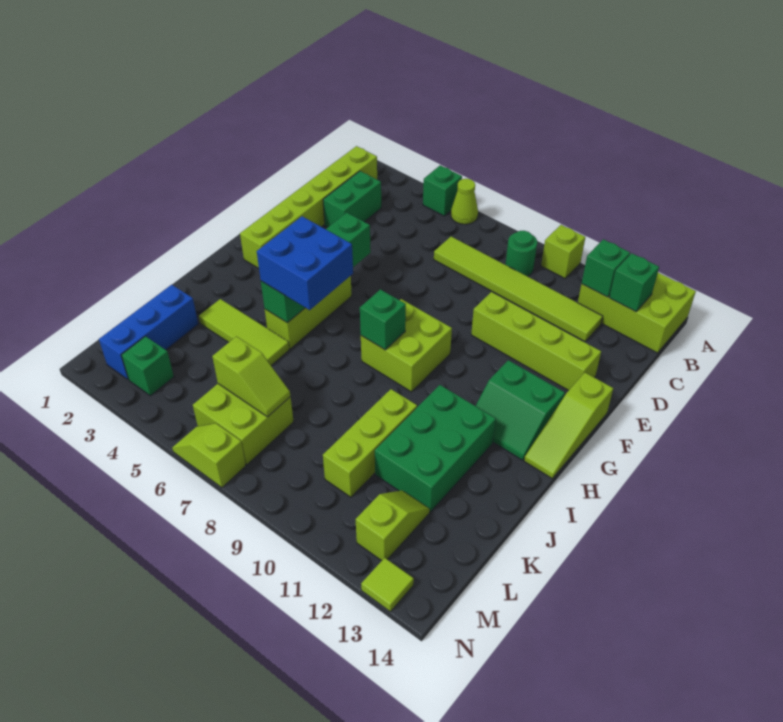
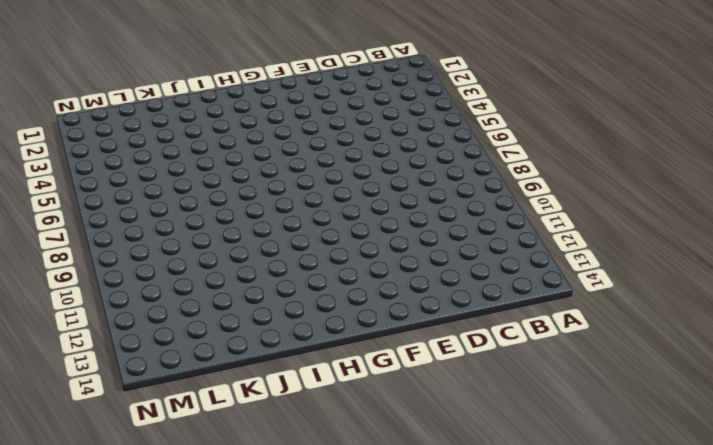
none -> green brick A5 level 1
none -> lime cone A6 level 1
none -> lime brick A10 level 1

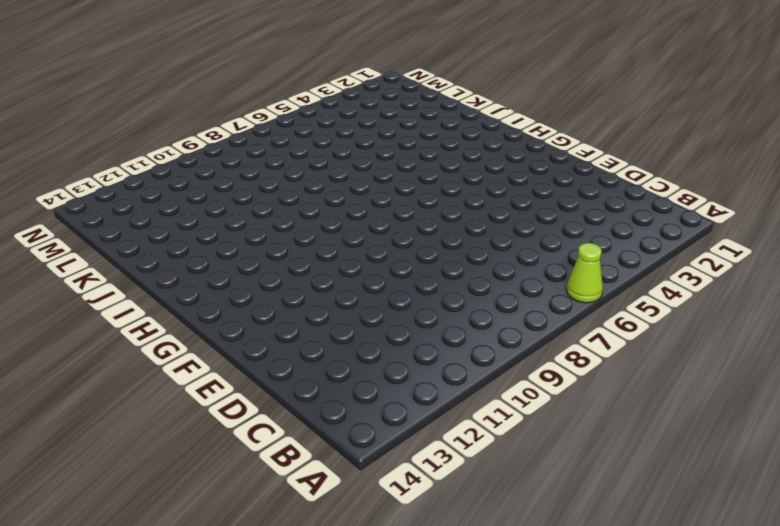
none -> green brick A5 level 1
none -> lime brick A10 level 1
none -> lime brick A12:B14 level 1

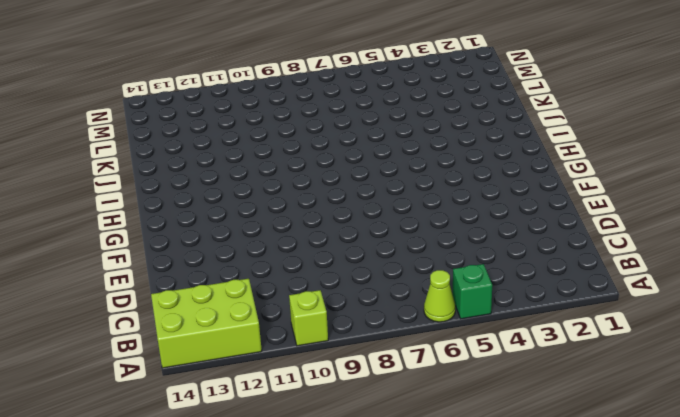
none -> lime brick B2:G2 level 1
none -> green round brick B9 level 1
none -> green brick C3:D3 level 1

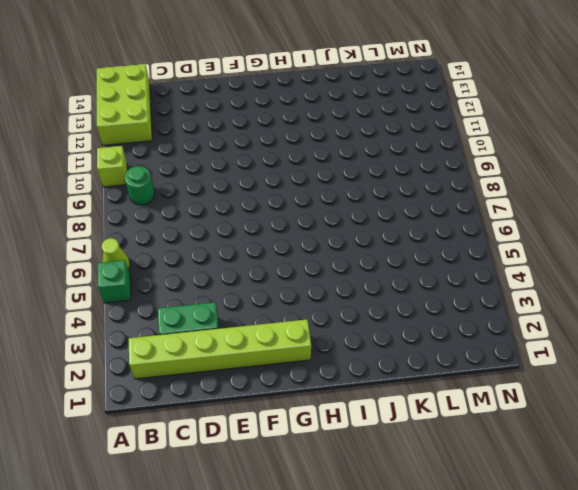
none -> lime tile C7:C12 level 1
none -> lime brick E10:E13 level 1
none -> lime slope F14:H14 level 1 top F

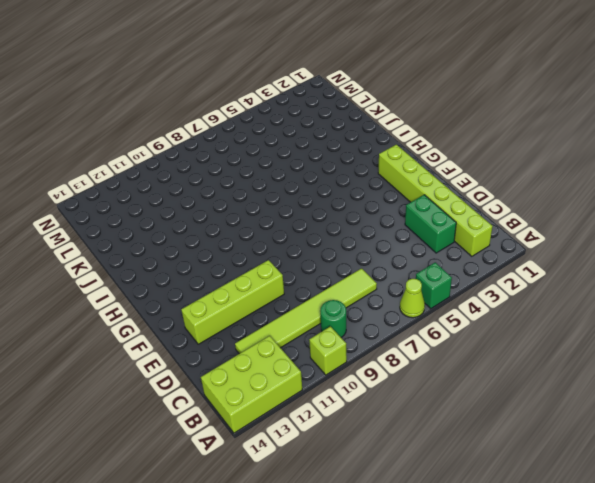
none -> lime slope F14:H14 level 1 top F
none -> lime brick G5:I5 level 1
none -> lime brick G8:H9 level 1

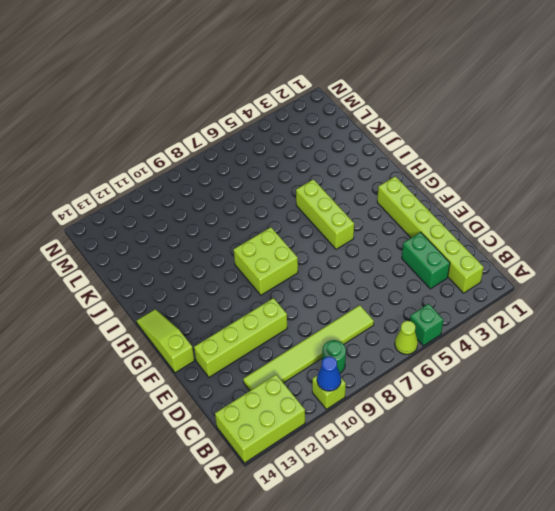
blue cone A10 level 2 -> none
none -> green slope G12:H13 level 1 top G
none -> green brick I11:K12 level 1
none -> lime tile J3:J5 level 1

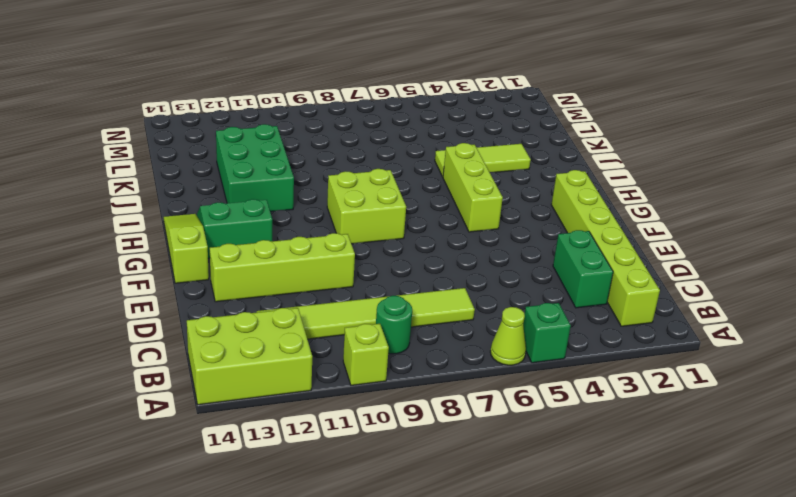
none -> lime brick J10:L10 level 1
none -> blue brick K2:M2 level 1
none -> lime brick L6:M7 level 1

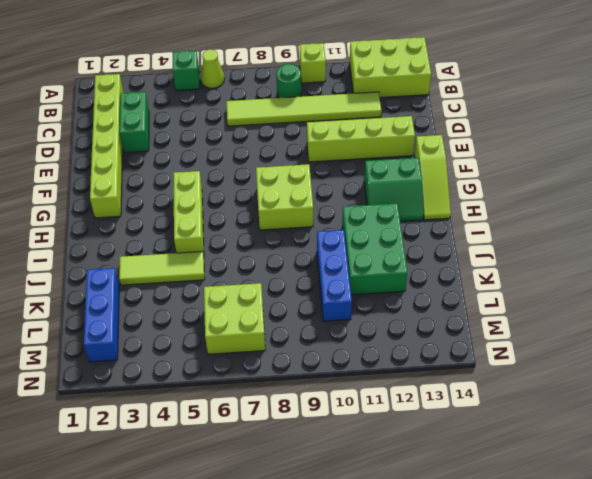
blue brick J10:L10 level 1 -> lime brick J10:L10 level 1
none -> lime slope L12:M12 level 1 top M
none -> green brick M3 level 1
none -> lime slope N6:N7 level 1 top 7

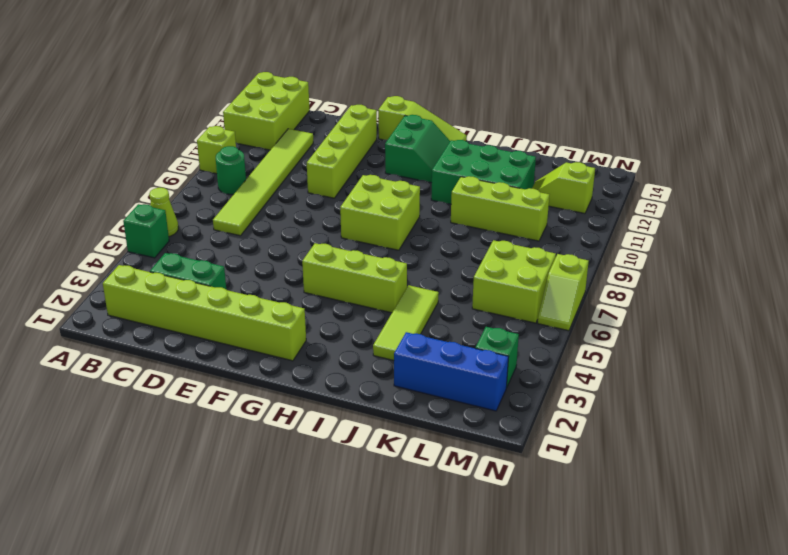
none -> lime tile N13 level 1
none -> green brick B12 level 2
none -> green brick B13 level 2

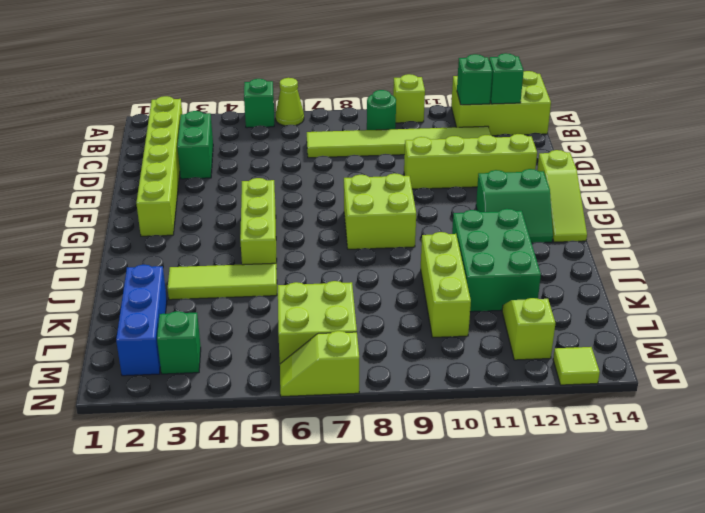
none -> green brick F5:I5 level 2
none -> green brick H8 level 2
none -> lime slope L6:L7 level 2 top 6

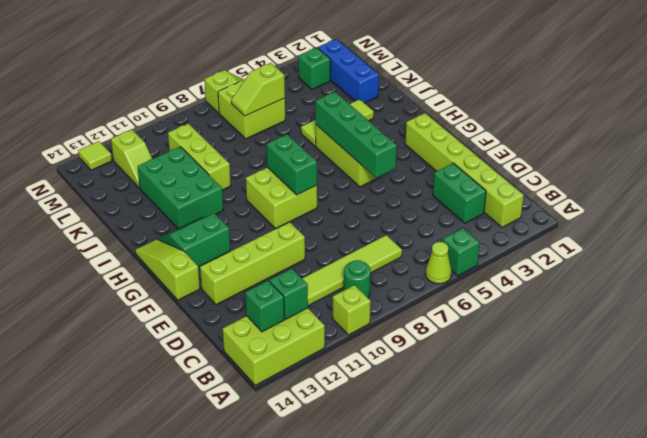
green brick G8:H8 level 2 -> green brick H8 level 2
none -> blue brick H5:I6 level 3

